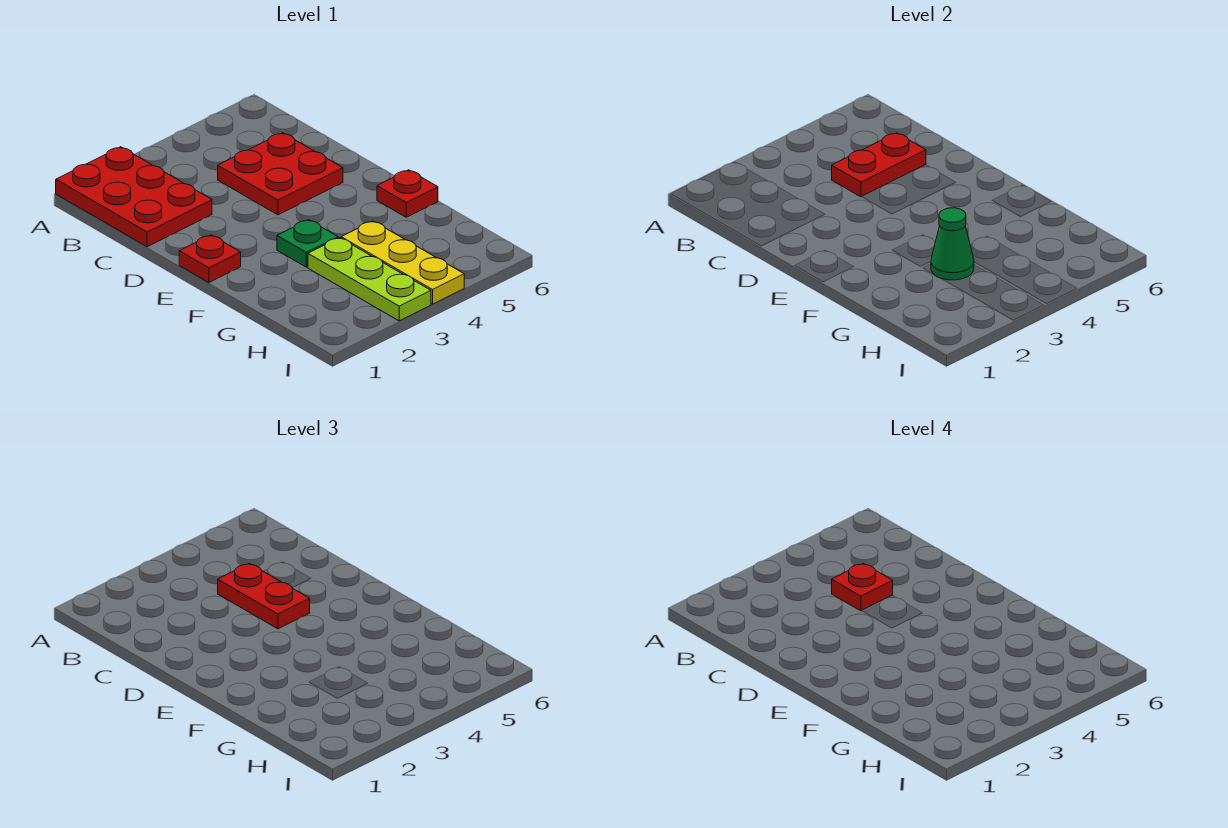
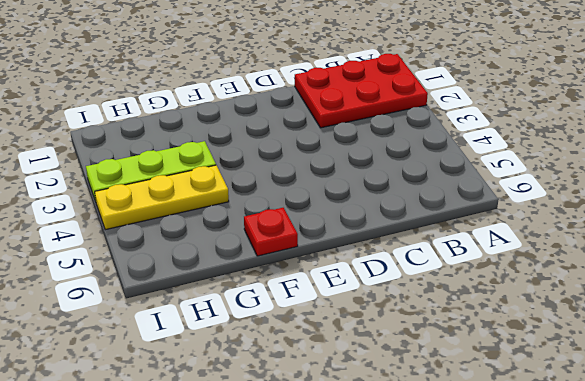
none -> red plate C4:D5 level 1
none -> red plate E1 level 1

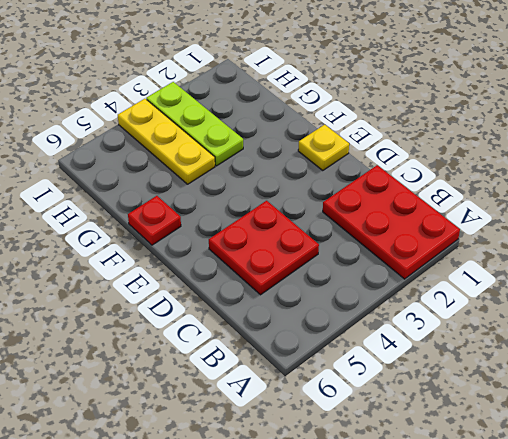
yellow plate E1 level 1 -> red plate E1 level 1
none -> green plate F3 level 1
none -> red plate C4:C5 level 2

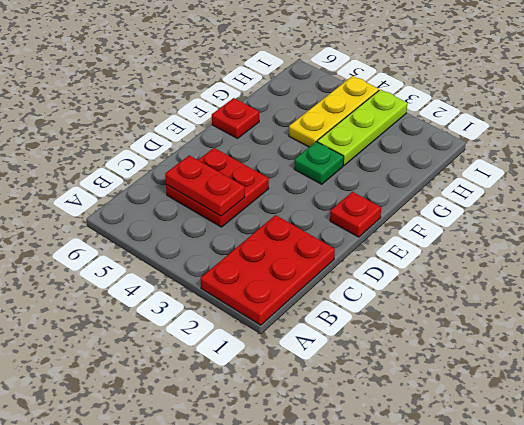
none -> green cone G3 level 2
none -> red plate C4:D4 level 3

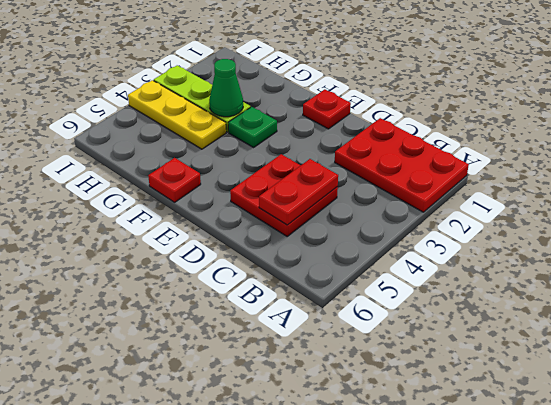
none -> red plate C4:D4 level 3
none -> red plate C4 level 4

